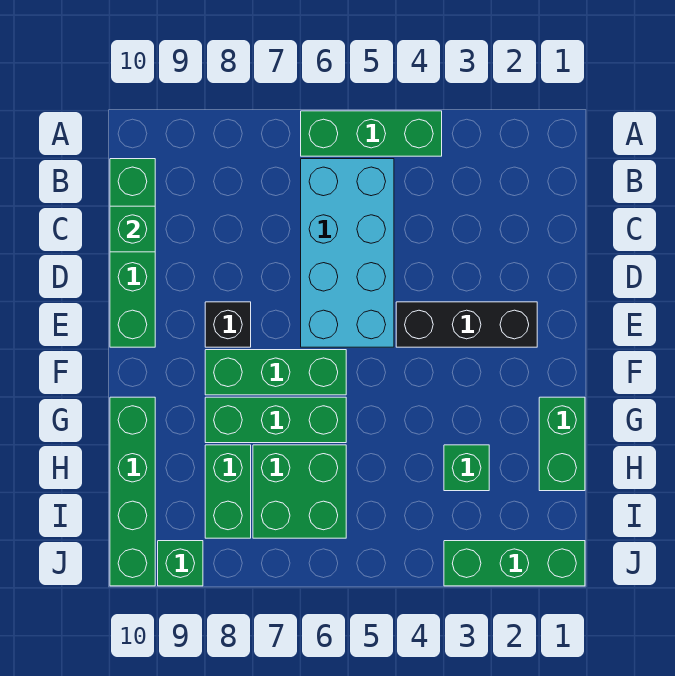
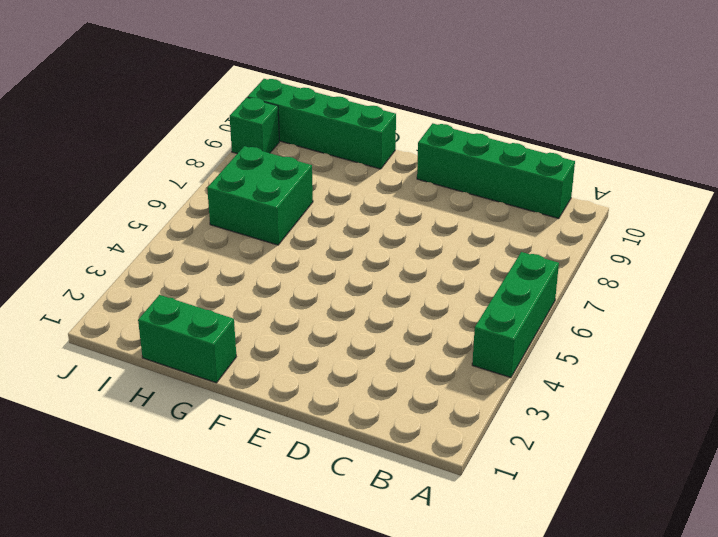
none -> cyan brick B5:E6 level 1
none -> black brick E2:E4 level 1
none -> black brick E8 level 1

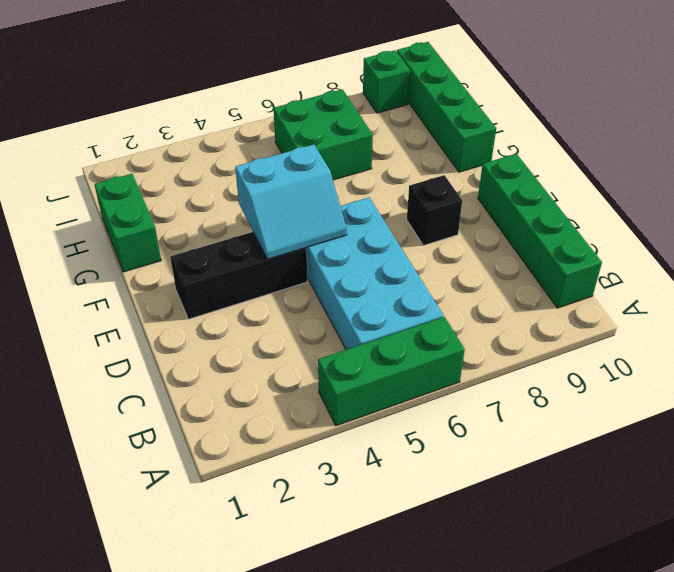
cyan slope E4:F5 level 2 top F -> none
none -> green brick F6:F8 level 1
none -> green brick G6:G8 level 1
none -> green brick H3 level 1

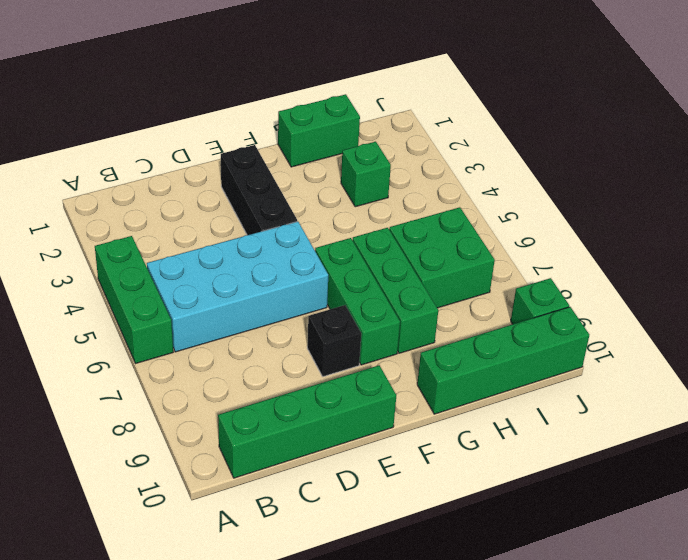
none -> green brick H8:I8 level 1
none -> green brick J1:J3 level 1
none -> green brick C10 level 2

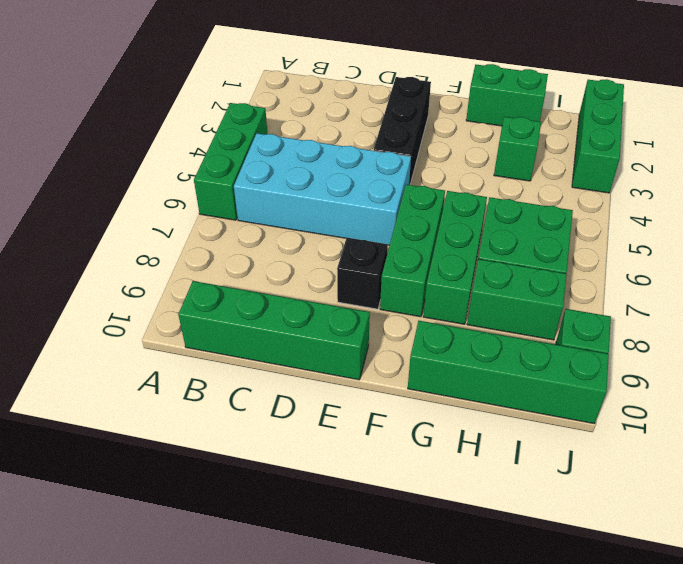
none -> green brick C10 level 2

